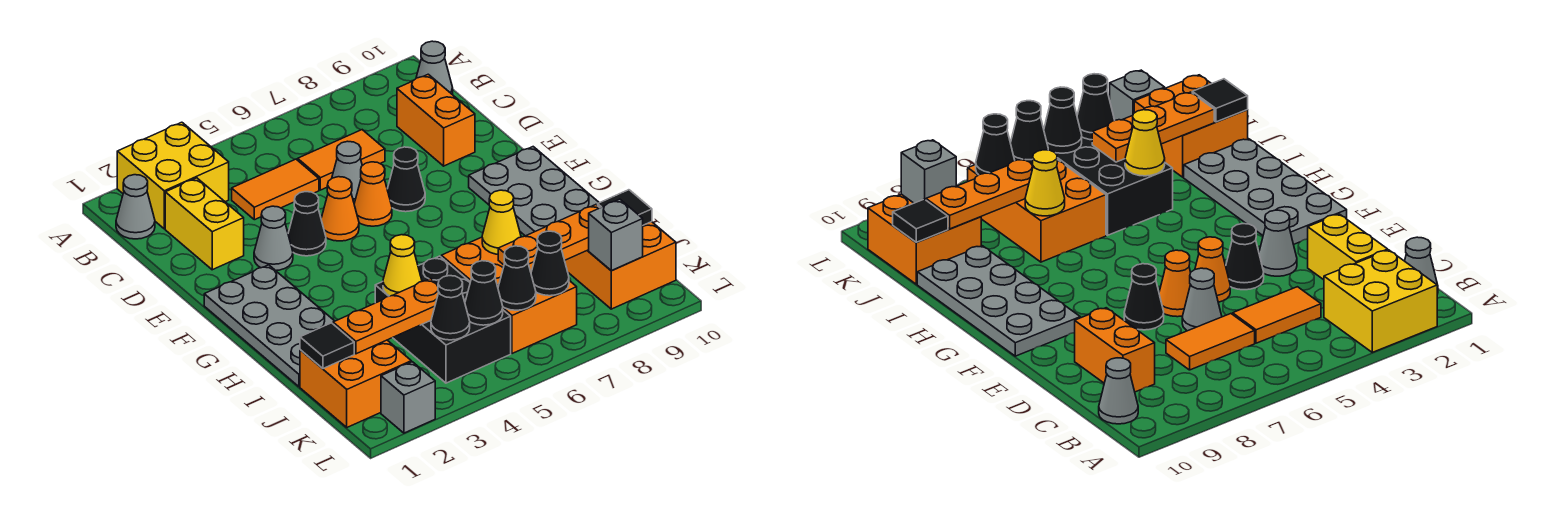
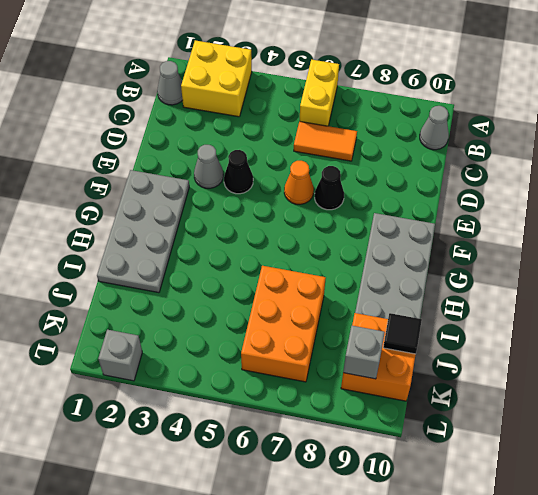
yellow brick A6:B6 level 1 -> yellow brick C2:D2 level 1
none -> orange tile C4:C5 level 1
none -> orange brick C9:D9 level 1
none -> grey cone D6 level 1
none -> orange cone E5 level 1

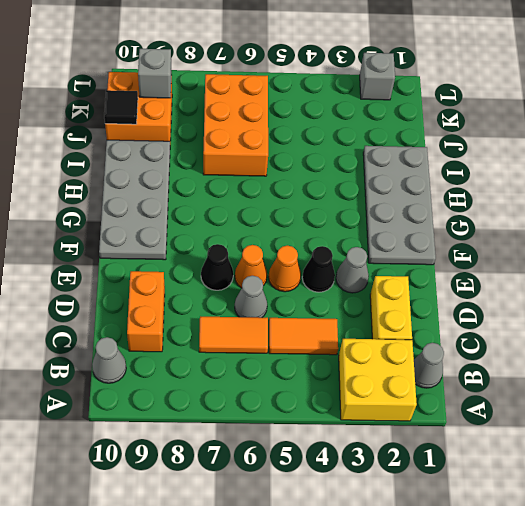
none -> black brick I4:K5 level 1
none -> orange brick J1:K2 level 1
none -> yellow cone I4 level 2
none -> yellow cone I7 level 2

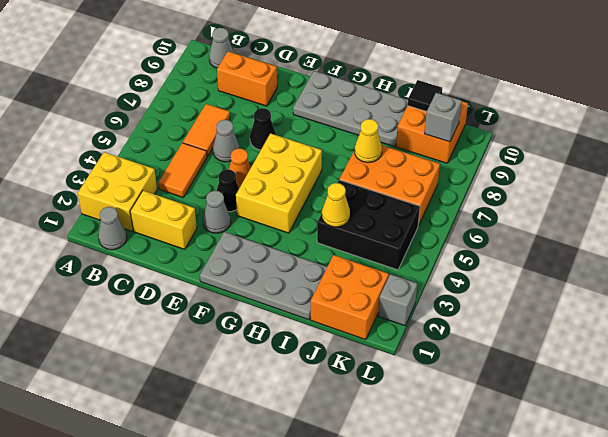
yellow brick F4:G6 level 1 -> none
none -> orange cone E6 level 1
none -> black tile J1 level 2
none -> orange plate J2:J4 level 2
none -> orange plate J7:J9 level 2

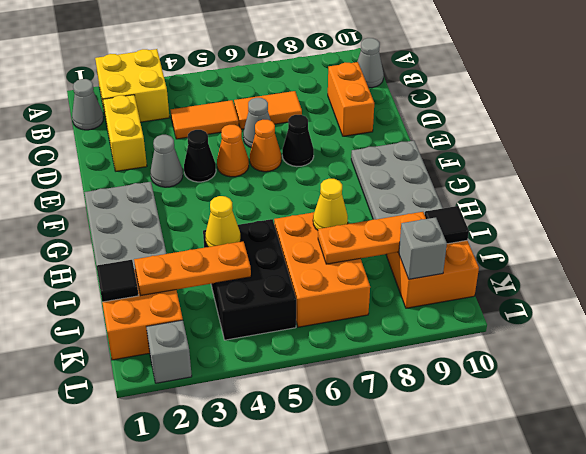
none -> black cone K4 level 2
none -> black cone K5 level 2
none -> black cone K6 level 2
none -> black cone K7 level 2

